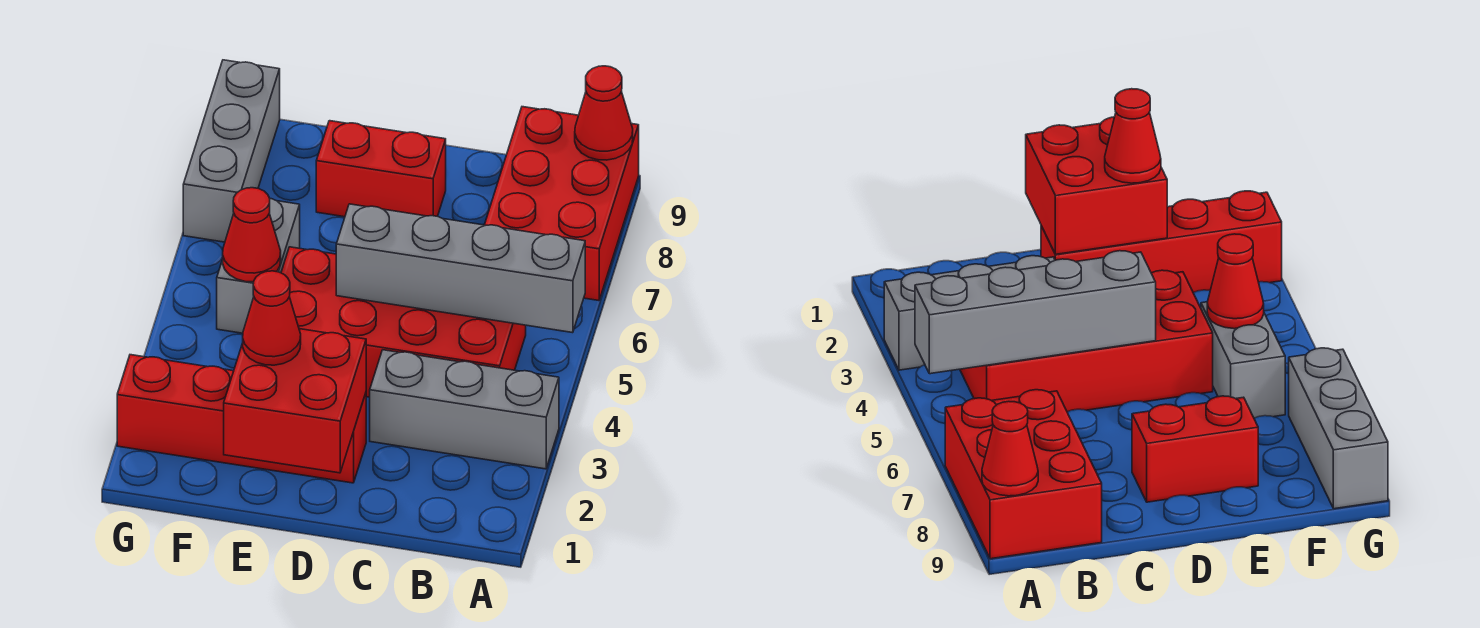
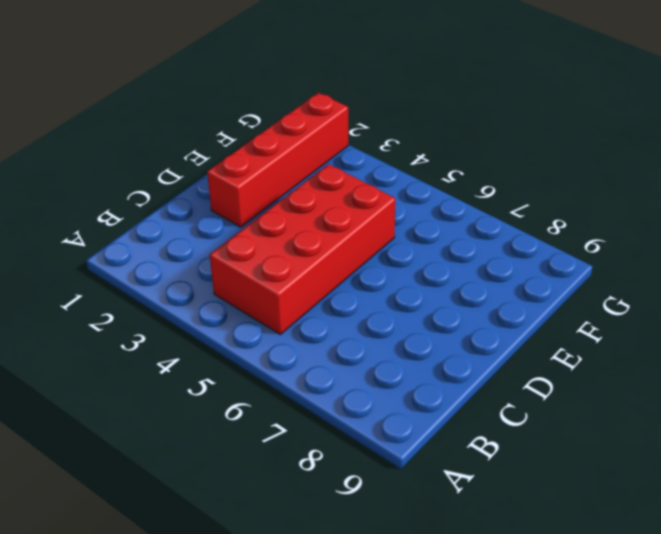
none -> grey brick A3:C3 level 1
none -> red brick A7:B9 level 1
none -> red brick D8:E8 level 1

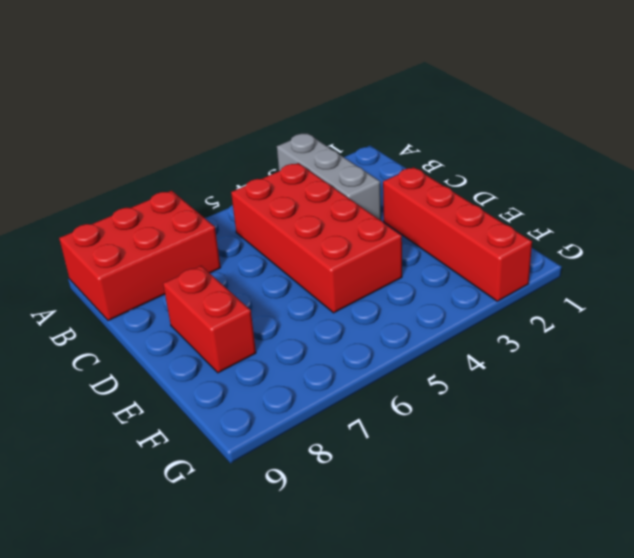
none -> grey brick F5:F6 level 1
none -> grey brick G7:G9 level 1
none -> grey brick A5:D5 level 2

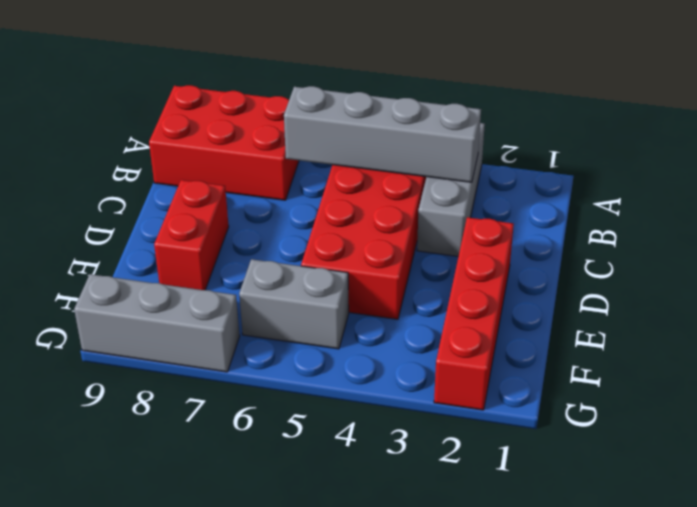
grey brick B3:B6 level 2 -> grey brick A5:D5 level 2
none -> red cone A9 level 2
none -> red brick D1:E2 level 2
none -> red cone F5 level 2

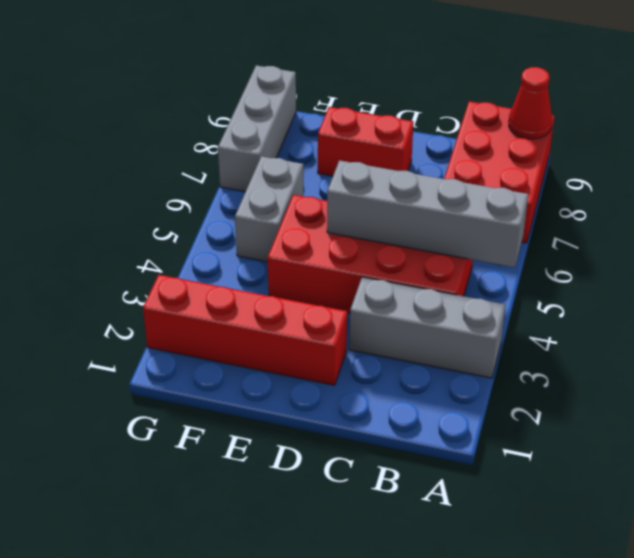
none -> red brick D1:E2 level 2
none -> red cone F5 level 2
none -> red cone E2 level 3

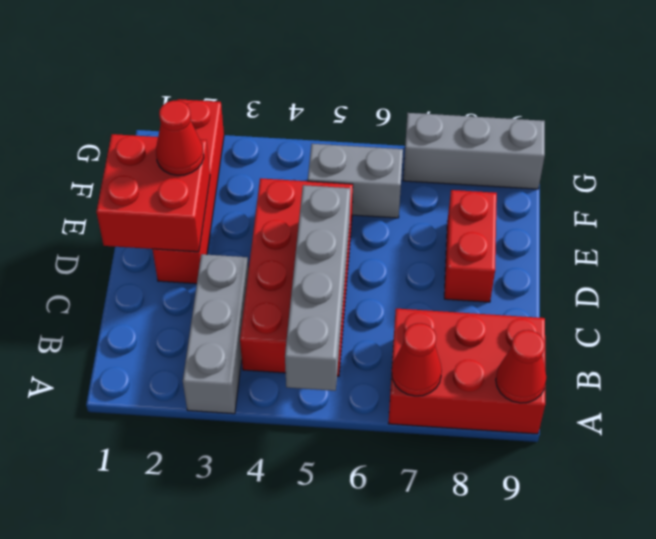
red cone A7 level 2 -> red cone F5 level 2

